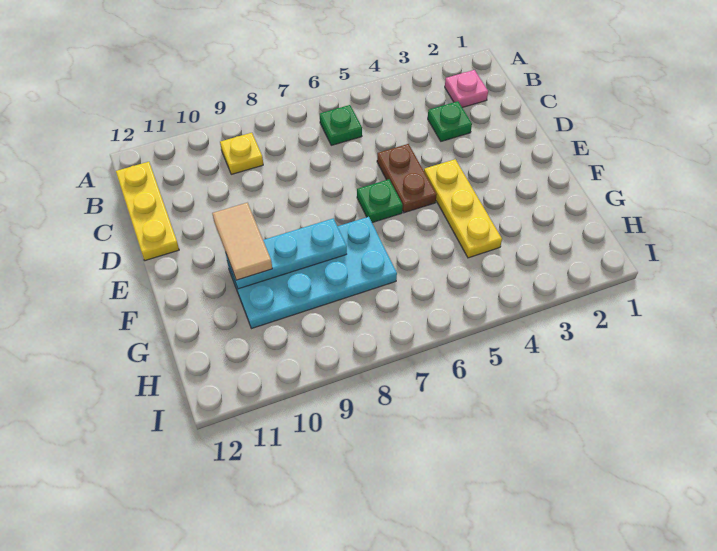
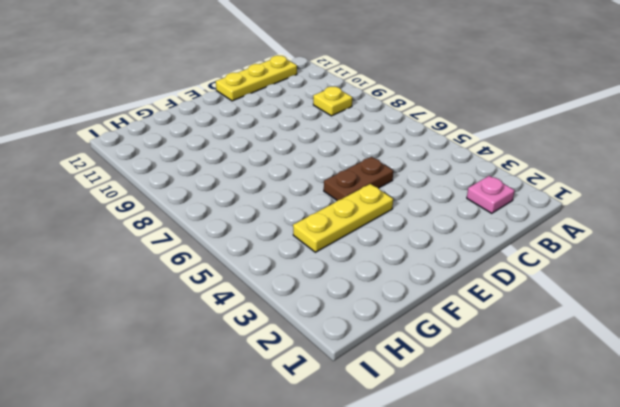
none -> green plate B6 level 1
none -> green plate C3 level 1

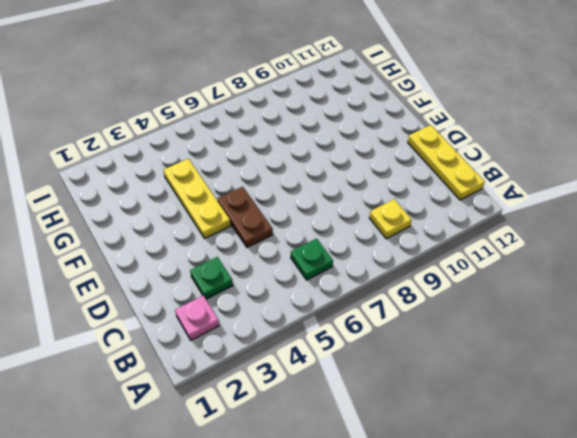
none -> green plate E6 level 1
none -> cyan plate F7:G10 level 1

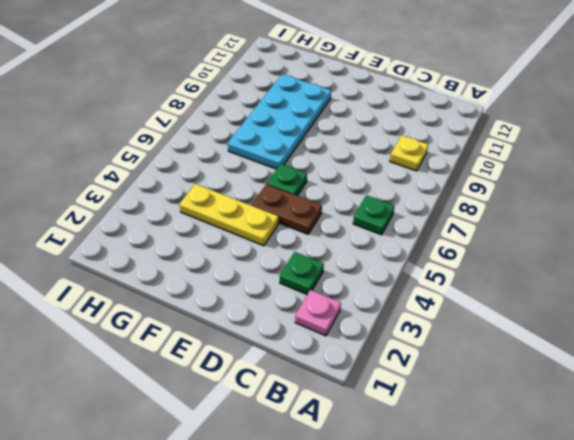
none -> yellow plate B12:D12 level 1
none -> cyan plate F8:F10 level 2

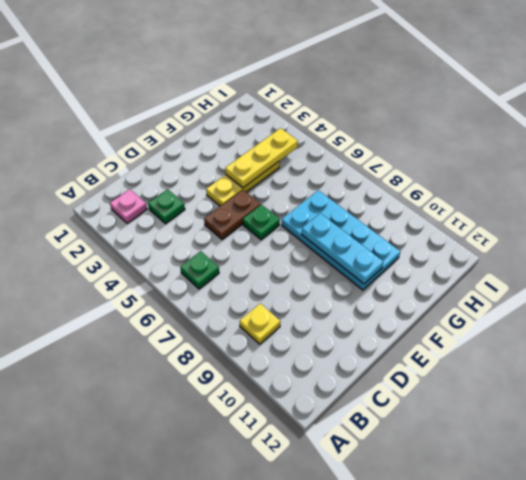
yellow plate F4:H4 level 2 -> yellow plate B12:D12 level 1
none -> tan tile E10:F10 level 3

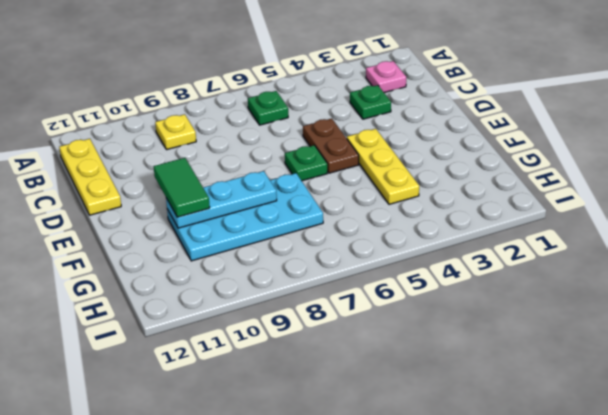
green tile E10:F10 level 3 -> tan tile E10:F10 level 3

